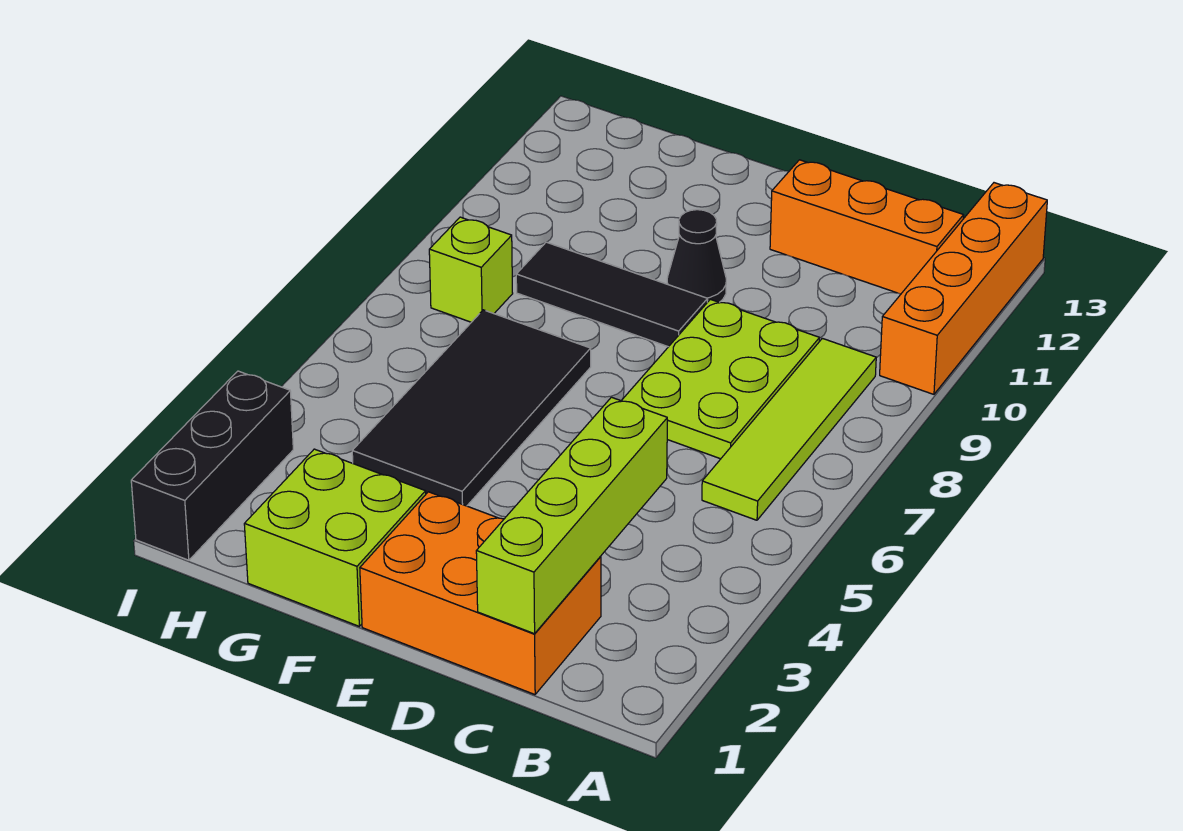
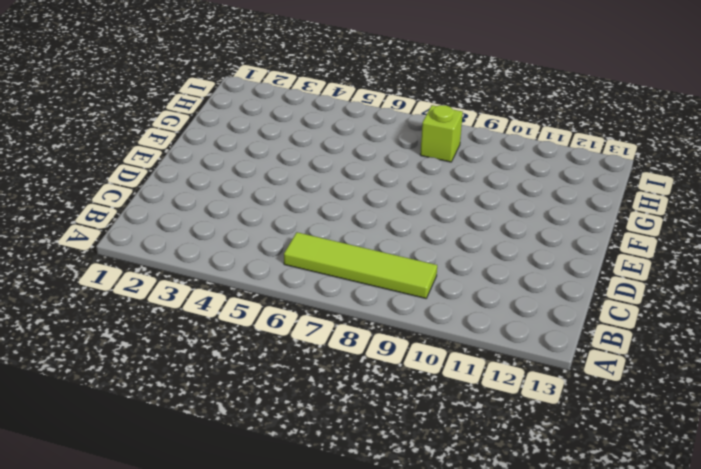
none -> orange brick A10:A13 level 1
none -> orange brick B12:D12 level 1
none -> orange brick C1:E2 level 1

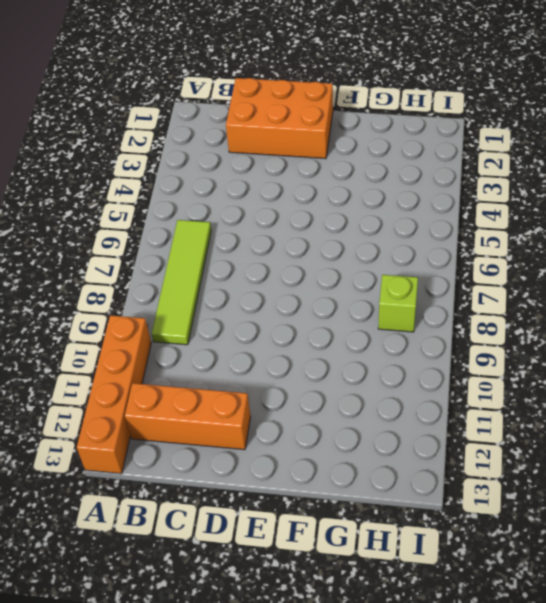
none -> lime plate C7:D9 level 1
none -> black tile E9:G9 level 1
none -> black cone E10 level 1

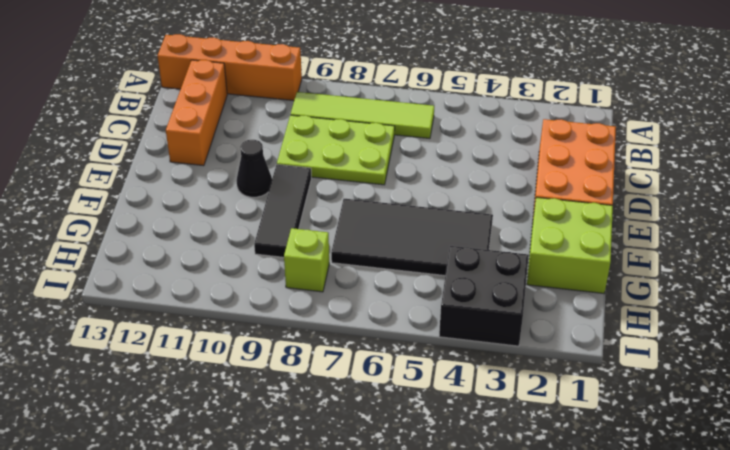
black brick H3:I4 level 1 -> black brick I1:I3 level 1
none -> lime brick C1:C4 level 2

